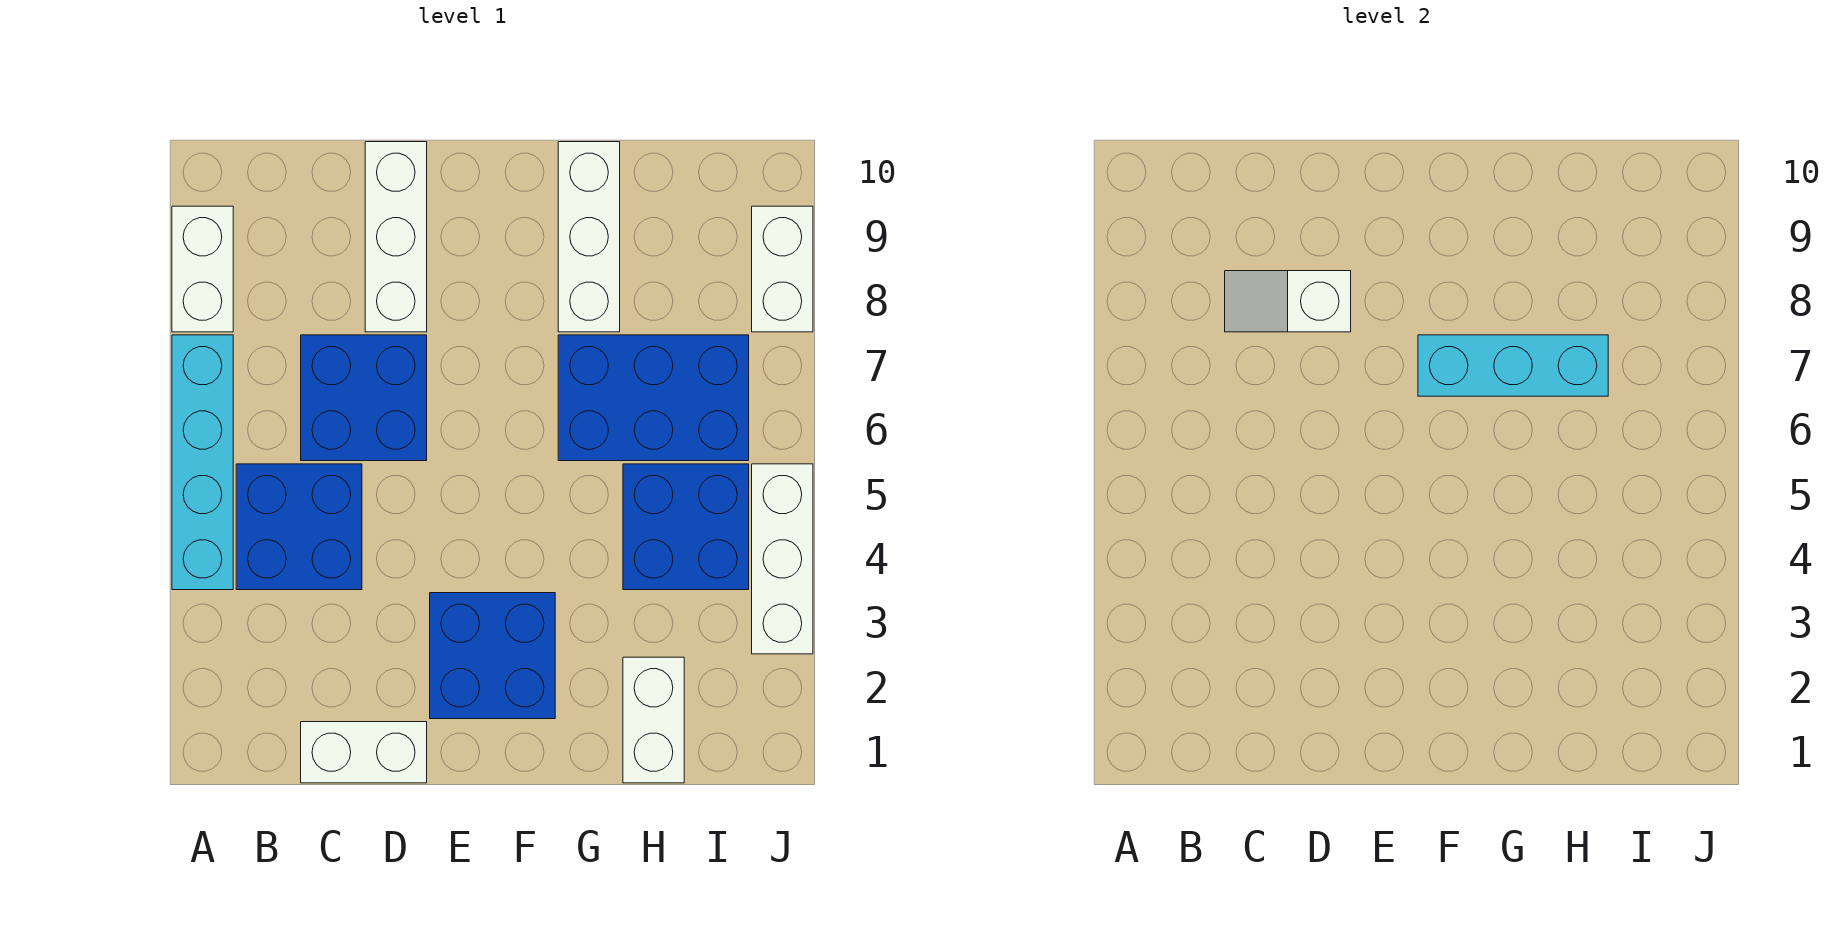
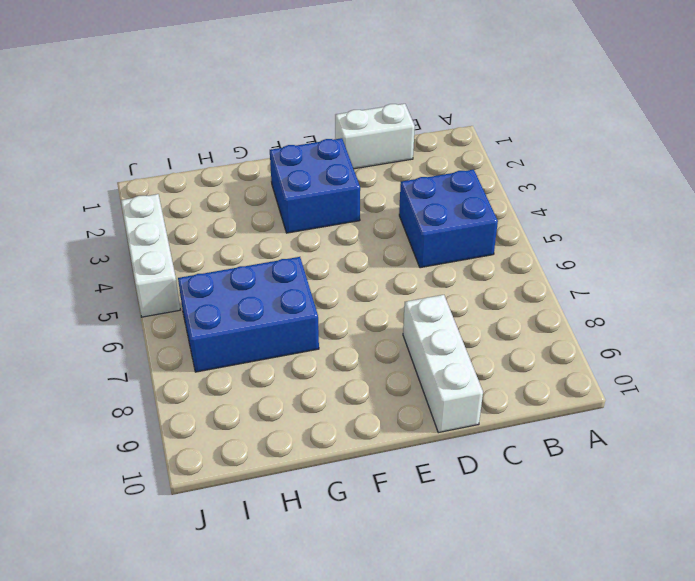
none -> cyan brick A4:A7 level 1
none -> white brick A8:A9 level 1
none -> blue brick C6:D7 level 1

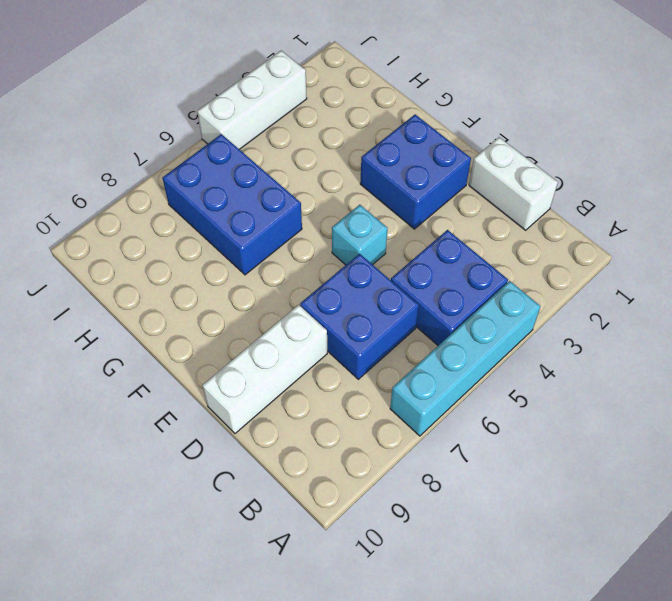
cyan brick E5 level 1 -> none
none -> white brick A8:A9 level 1
none -> white brick G8:G10 level 1
none -> white brick H1:H2 level 1

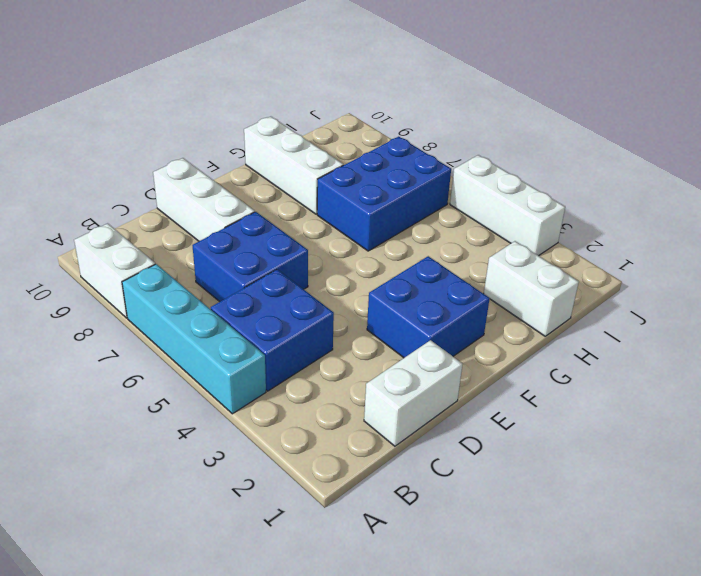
none -> blue brick H4:I5 level 1
none -> white brick J8:J9 level 1
none -> white slope C8:D8 level 2 top D

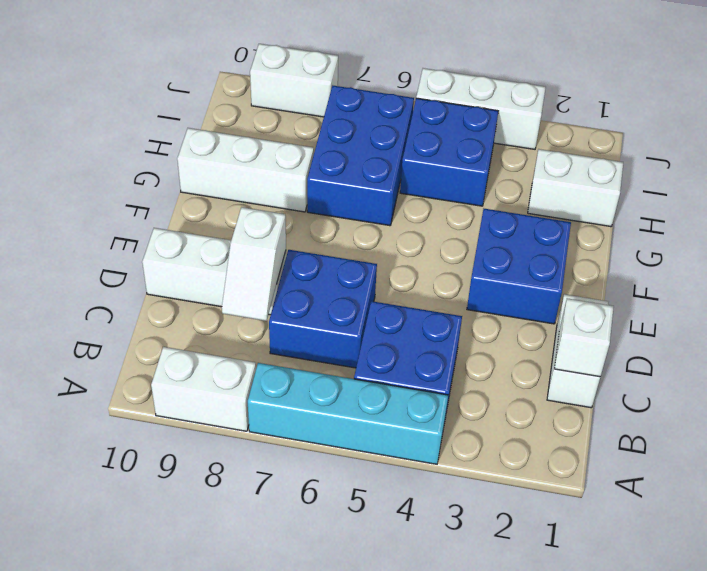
white brick C1 level 2 -> none
none -> cyan brick F7:H7 level 2

